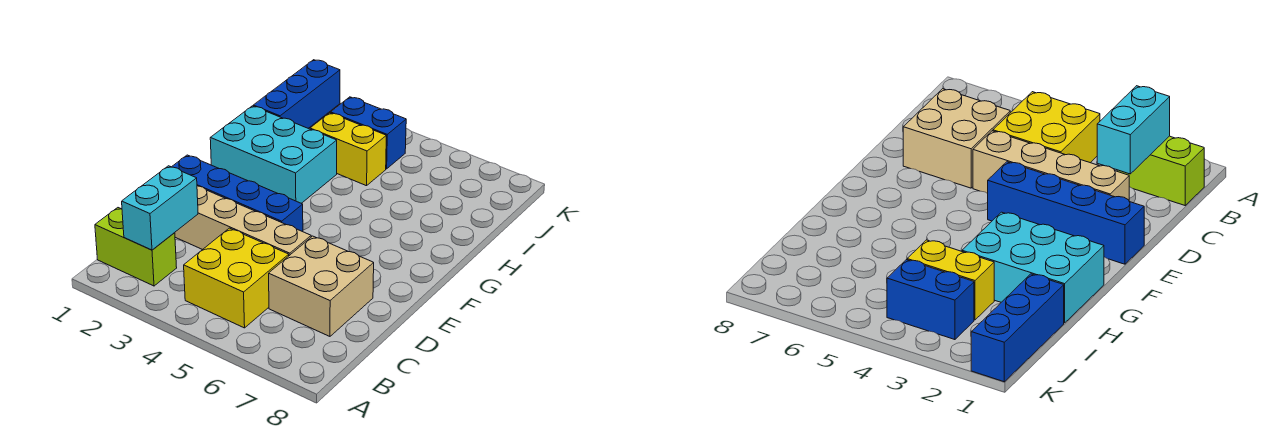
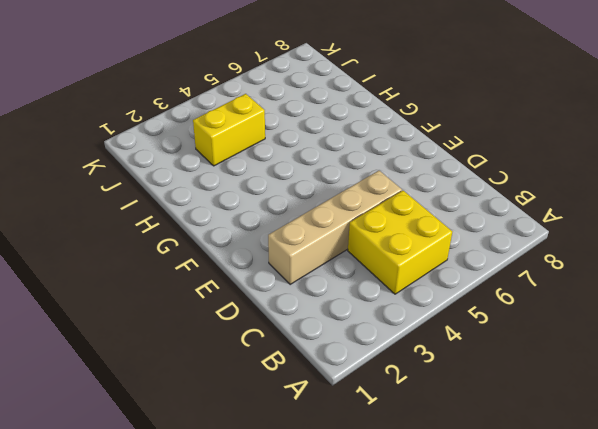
none -> lime brick B1:B2 level 1
none -> tan brick C6:D7 level 1

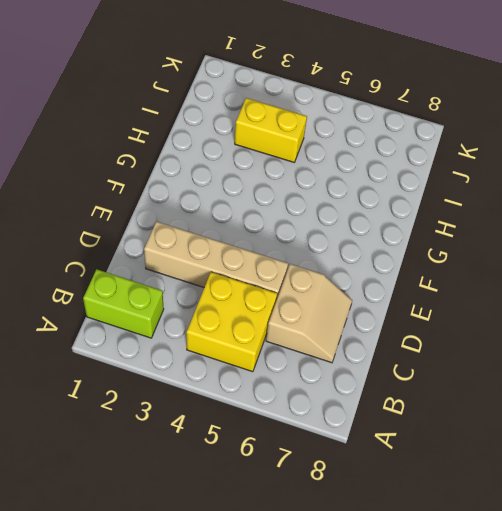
tan slope C6:D7 level 1 top 6 -> tan brick C6:D7 level 1
none -> blue brick E1:E4 level 1
none -> cyan brick G1:H3 level 1

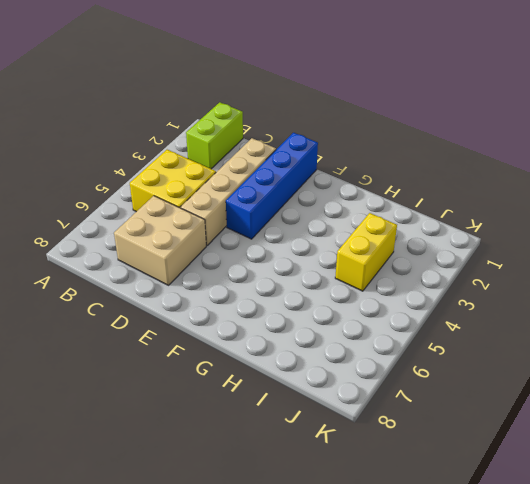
none -> cyan brick G1:H3 level 1
none -> blue brick I1:K1 level 1

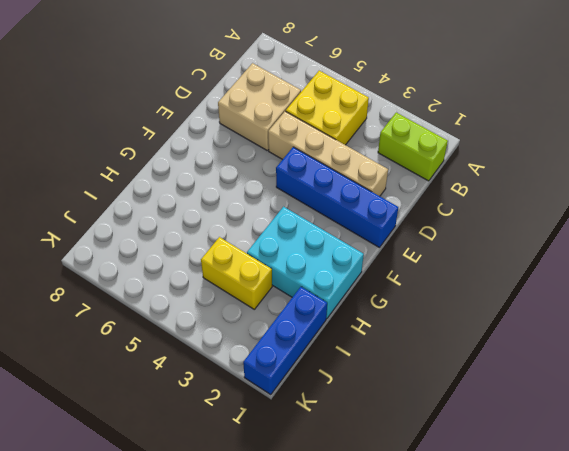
none -> blue brick J3:J4 level 1
none -> cyan brick B2:C2 level 2

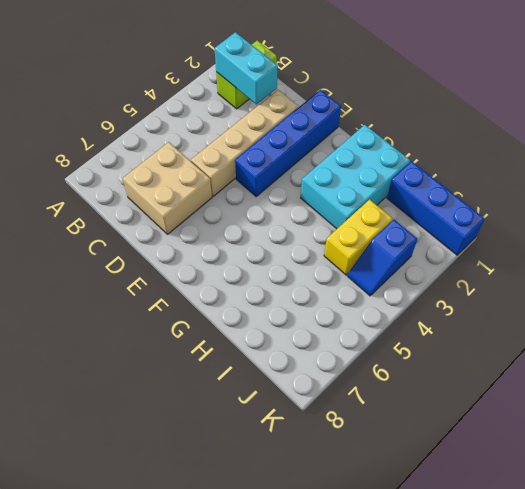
blue slope J3:J4 level 1 top 3 -> blue brick J3:J4 level 1
none -> yellow brick B4:C5 level 1

